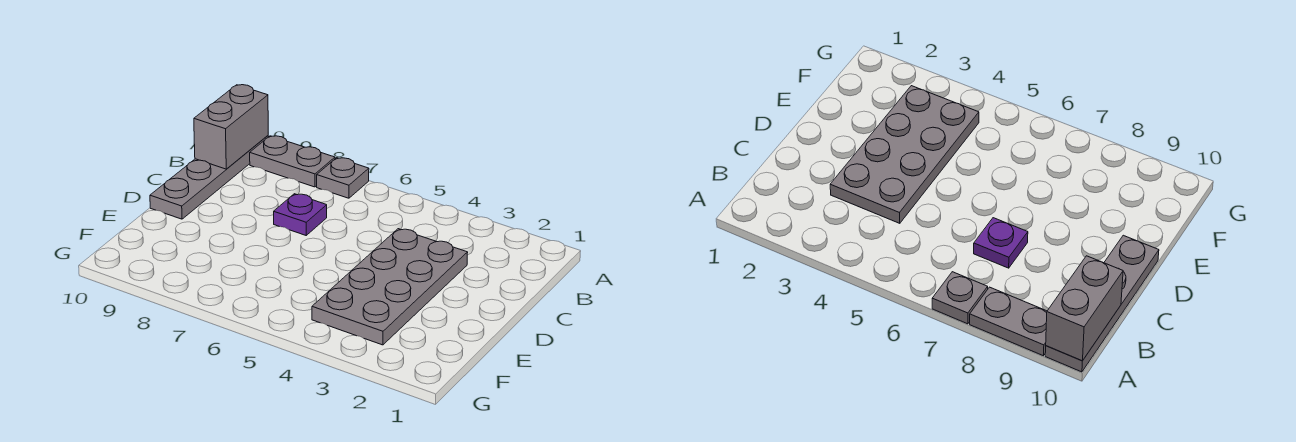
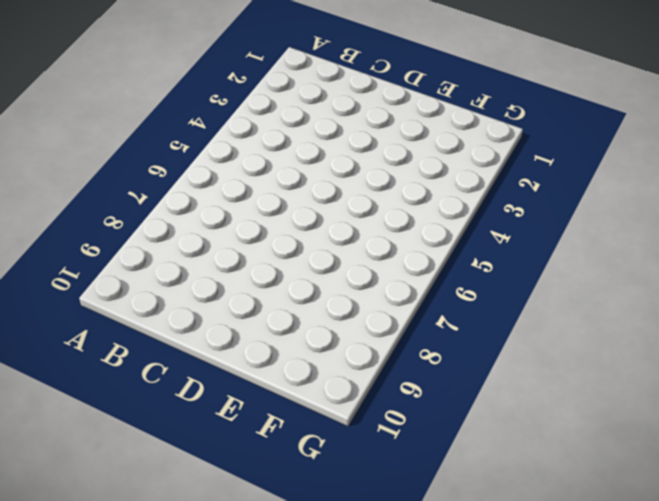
none -> grey plate A7 level 1
none -> grey plate A8:A9 level 1

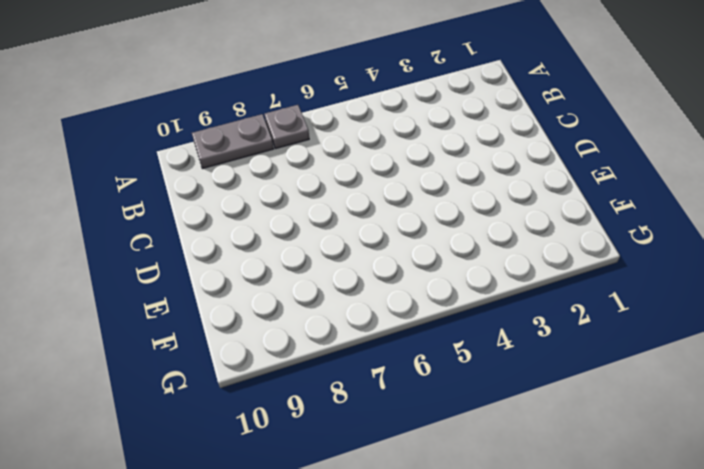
none -> grey plate A10:D10 level 1
none -> grey plate C3:F4 level 1

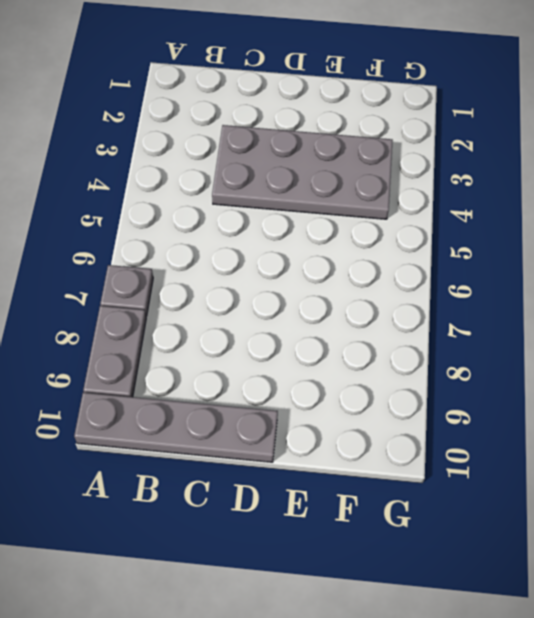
none -> purple plate C7 level 1
none -> grey brick A10:B10 level 2

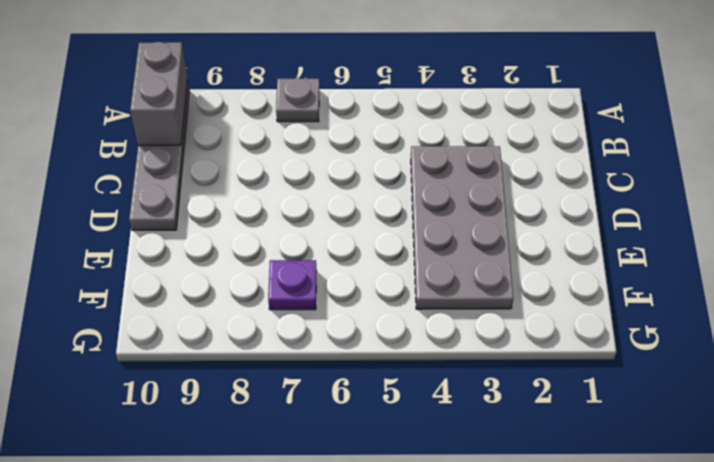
purple plate F7 level 1 -> purple plate C7 level 1
none -> grey plate A8:A9 level 1

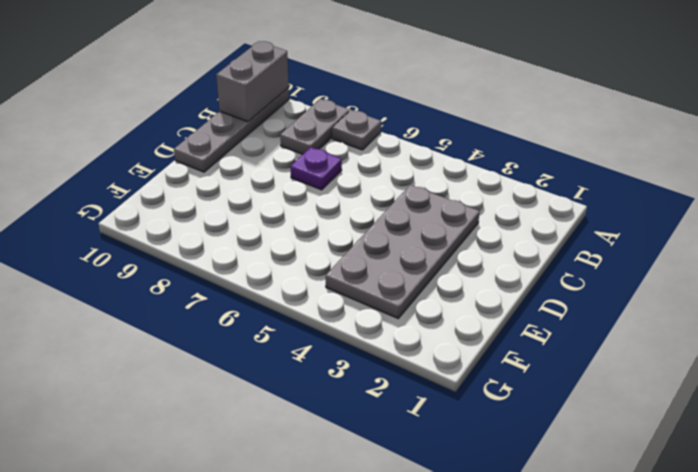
grey plate A8:B8 level 1 -> grey plate A8:A9 level 1

